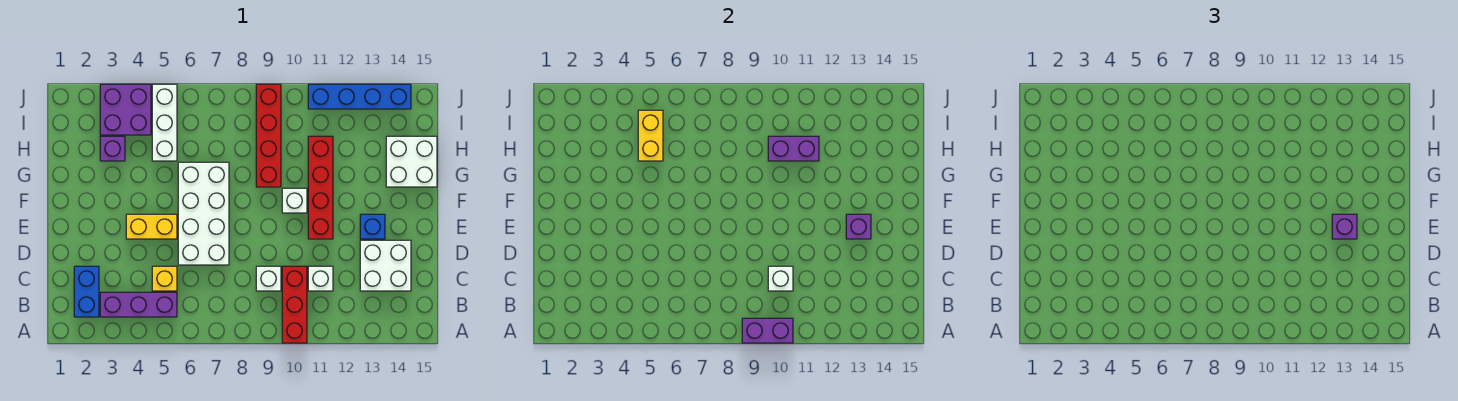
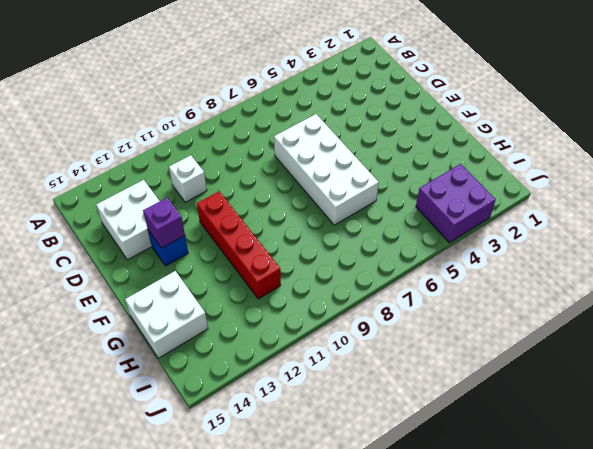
none -> red brick A10:C10 level 1
none -> blue brick B2:C2 level 1
none -> purple brick B3:B5 level 1

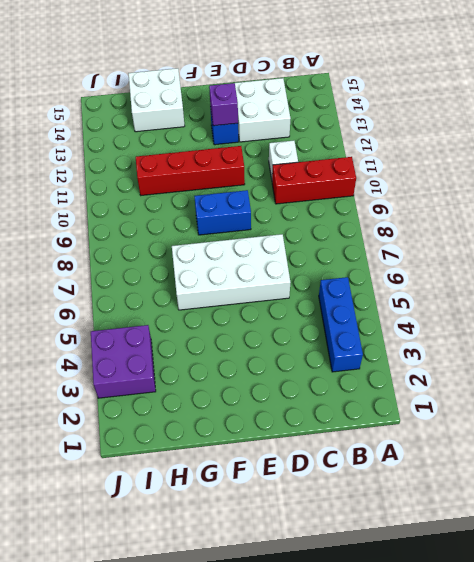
blue brick B3:B5 level 1 -> purple brick B3:B5 level 1
blue brick E9:F9 level 1 -> blue brick B2:C2 level 1
none -> yellow brick C5 level 1
none -> white brick C9 level 1
none -> yellow brick E4:E5 level 1

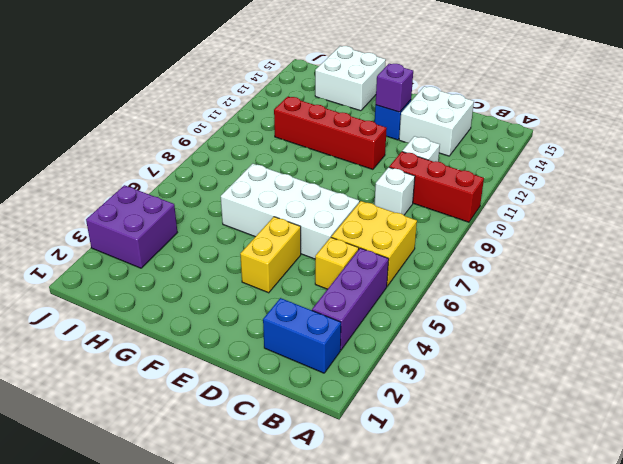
yellow brick B6:C7 level 1 -> none
none -> white brick F10 level 1
none -> red brick G9:J9 level 1
none -> purple brick H3 level 1

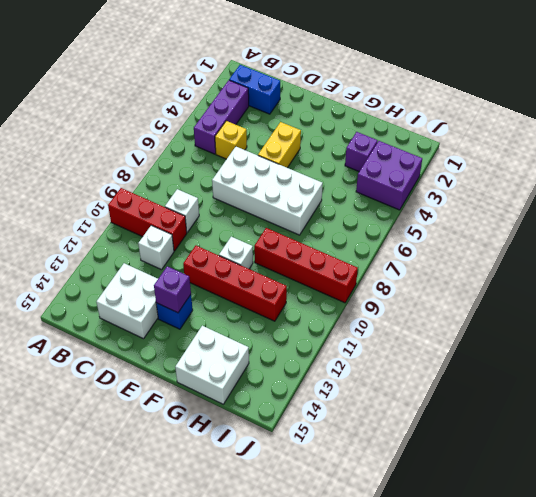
none -> white brick H5:J5 level 1
none -> blue brick J11:J14 level 1
none -> purple brick A9:A10 level 2

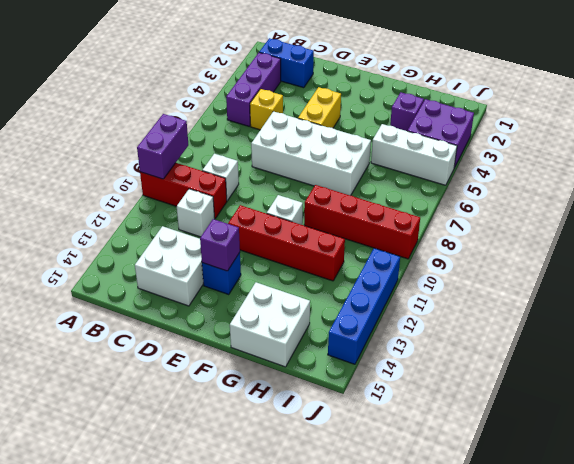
none -> white brick C10 level 2
none -> yellow brick H5:I5 level 2
none -> purple brick H10:H11 level 2

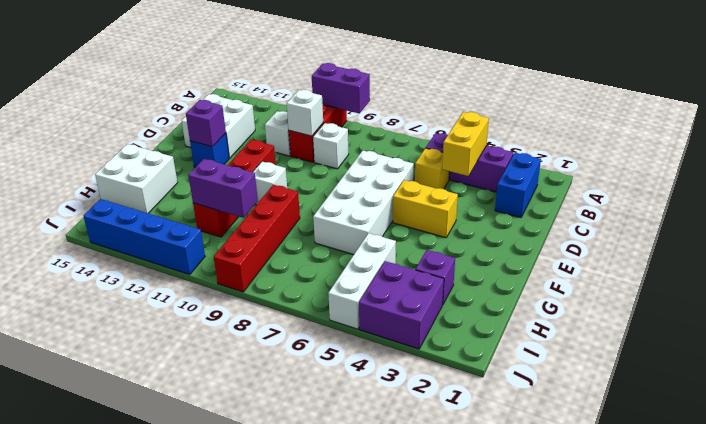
yellow brick B4:C4 level 2 -> yellow brick H5:I5 level 2
none -> purple brick E13 level 3

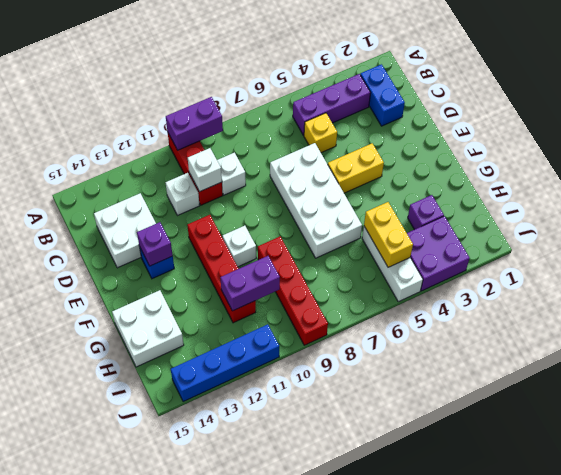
none -> purple brick E13 level 3

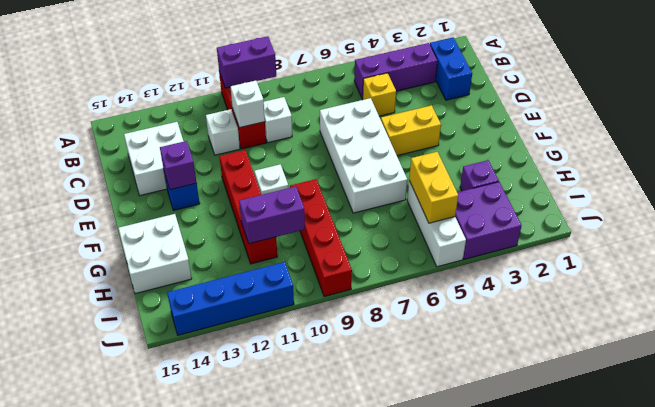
none -> purple brick E13 level 3

